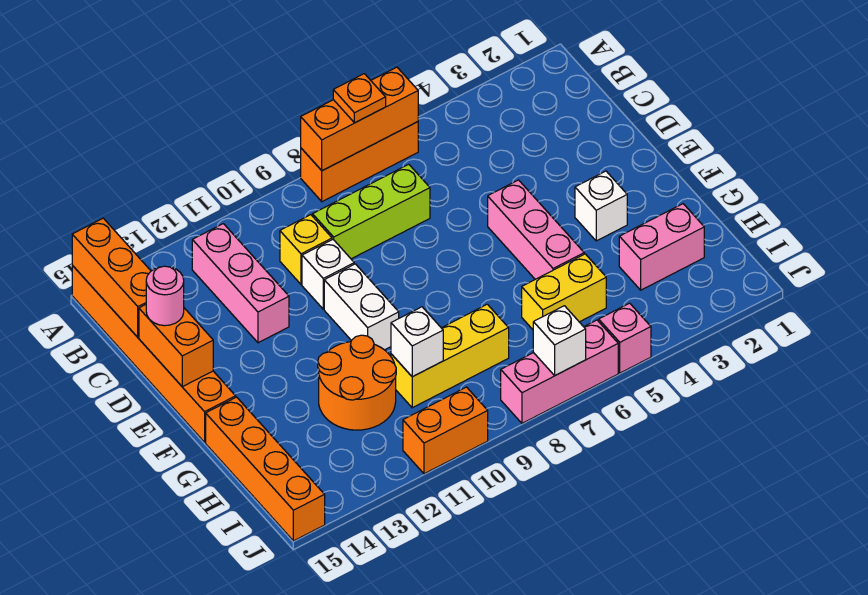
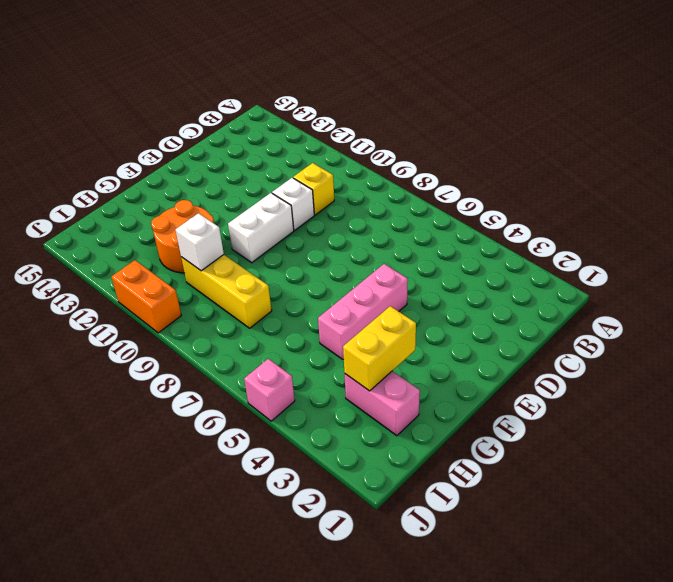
yellow brick G3:H3 level 2 -> yellow brick H5:H6 level 1
none -> orange brick A6:A8 level 1
none -> orange brick A15:F15 level 1
none -> pink brick B12:D12 level 1

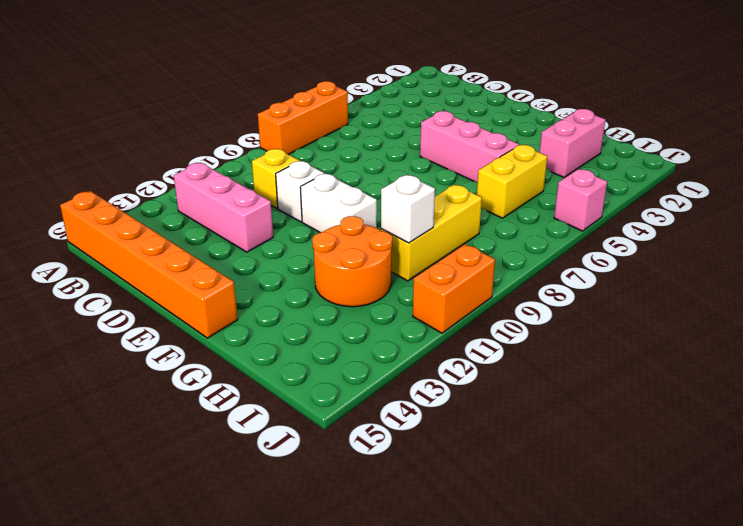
none -> lime brick C7:C9 level 1
none -> white brick F3 level 1
none -> orange brick G15:J15 level 1

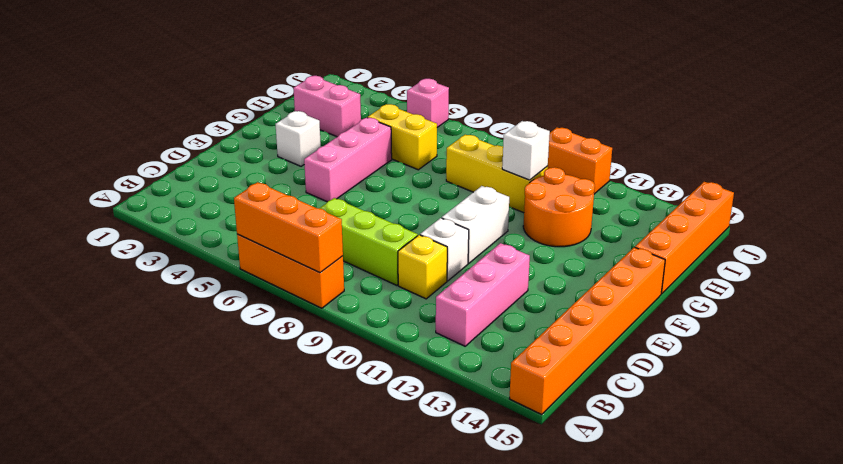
none -> pink brick J6:J8 level 1
none -> orange brick A15:C15 level 2
none -> orange brick D15:E15 level 2

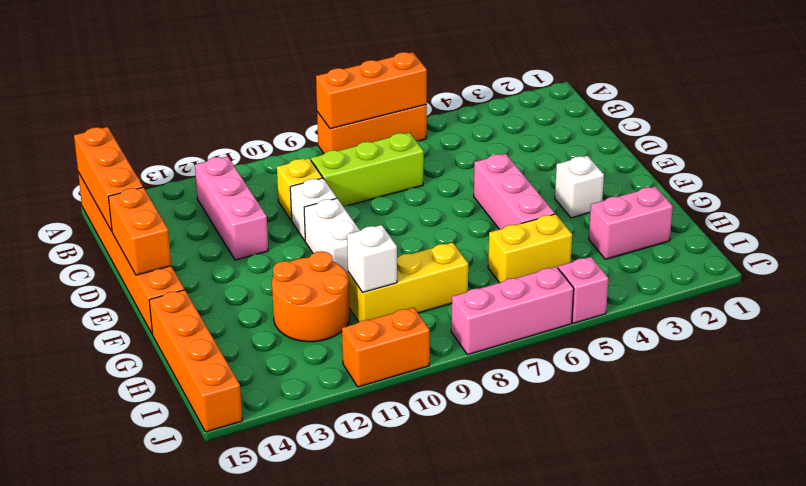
none -> white brick J7 level 2
none -> orange plate A7 level 3
none -> pink round brick D15 level 3

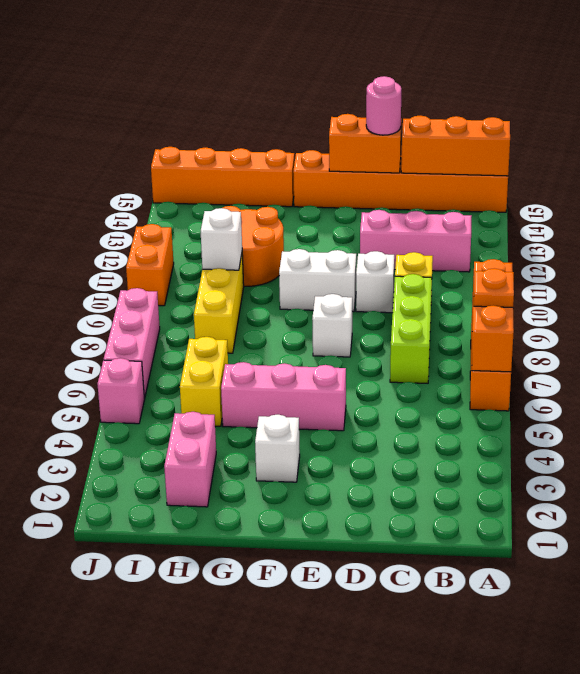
white brick E8 level 1 -> white brick J7 level 2

